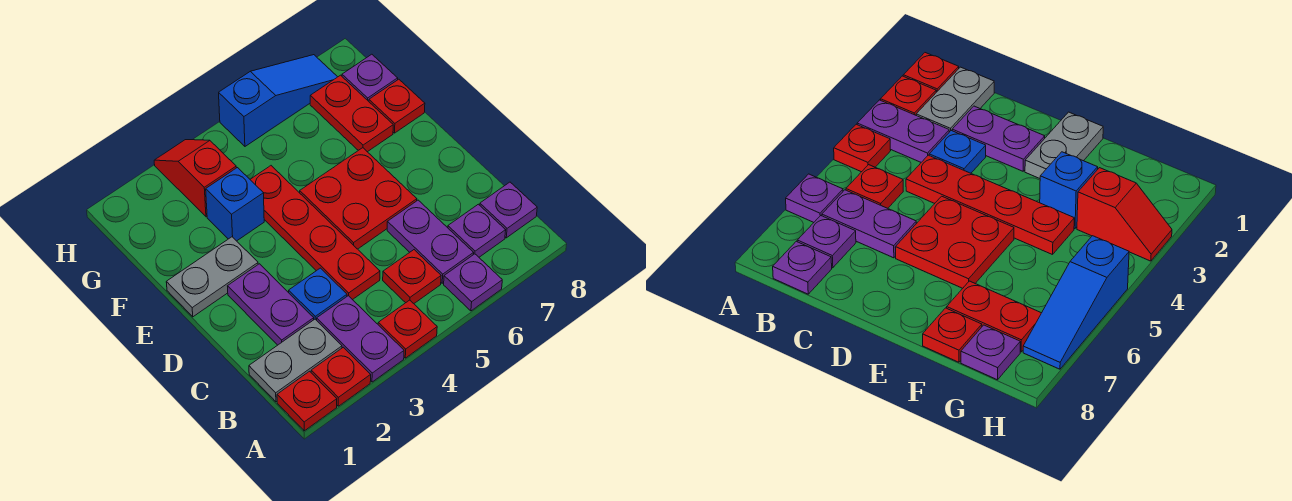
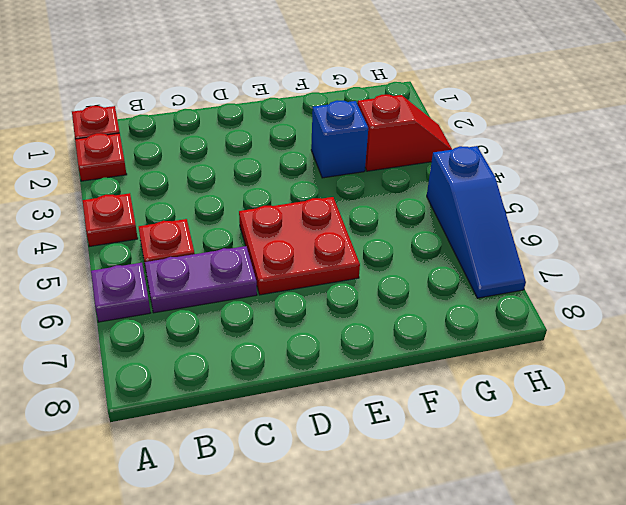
none -> purple plate A3:B3 level 1
none -> grey plate B1:B2 level 1
none -> purple plate B7 level 1

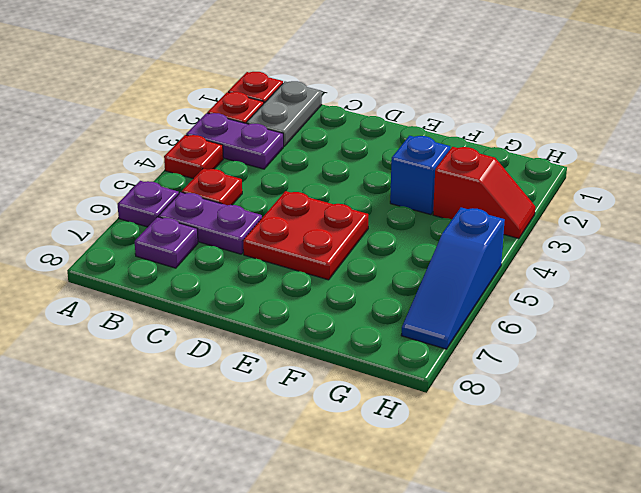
none -> purple plate B8 level 1
none -> purple plate C2:D2 level 1
none -> blue plate C3 level 1

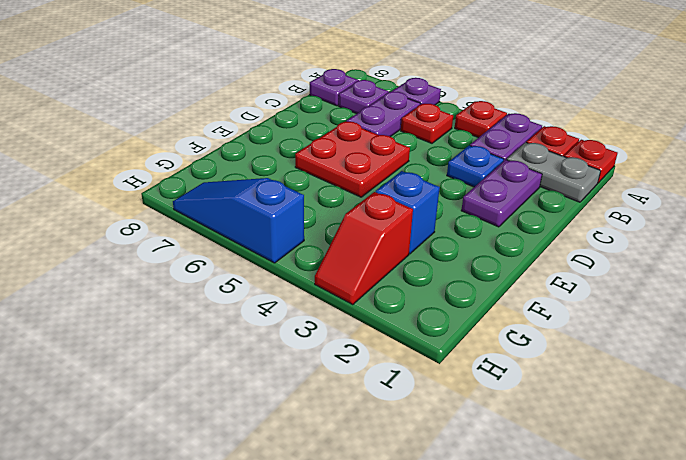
none -> red plate C4:F4 level 1
none -> grey plate E1:E2 level 1
none -> red plate F7:G7 level 1

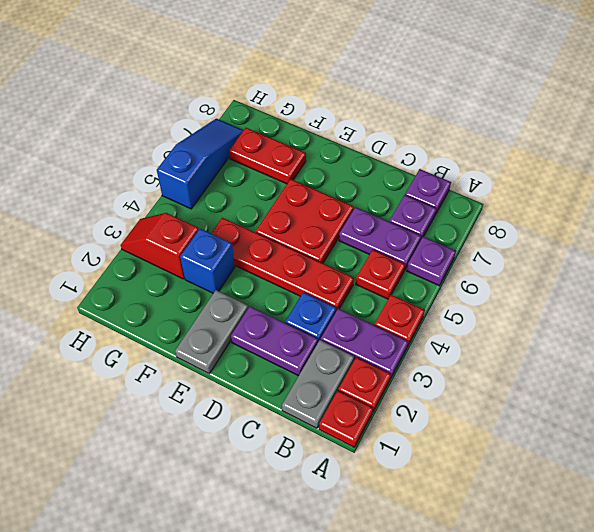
none -> red plate F8 level 1
none -> purple plate G8 level 1

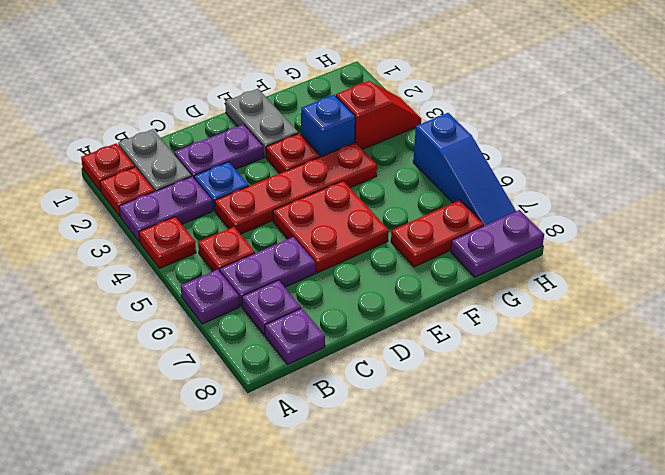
red plate E3 level 1 -> red plate F8 level 1
purple plate G8:H8 level 1 -> purple plate G8 level 1

